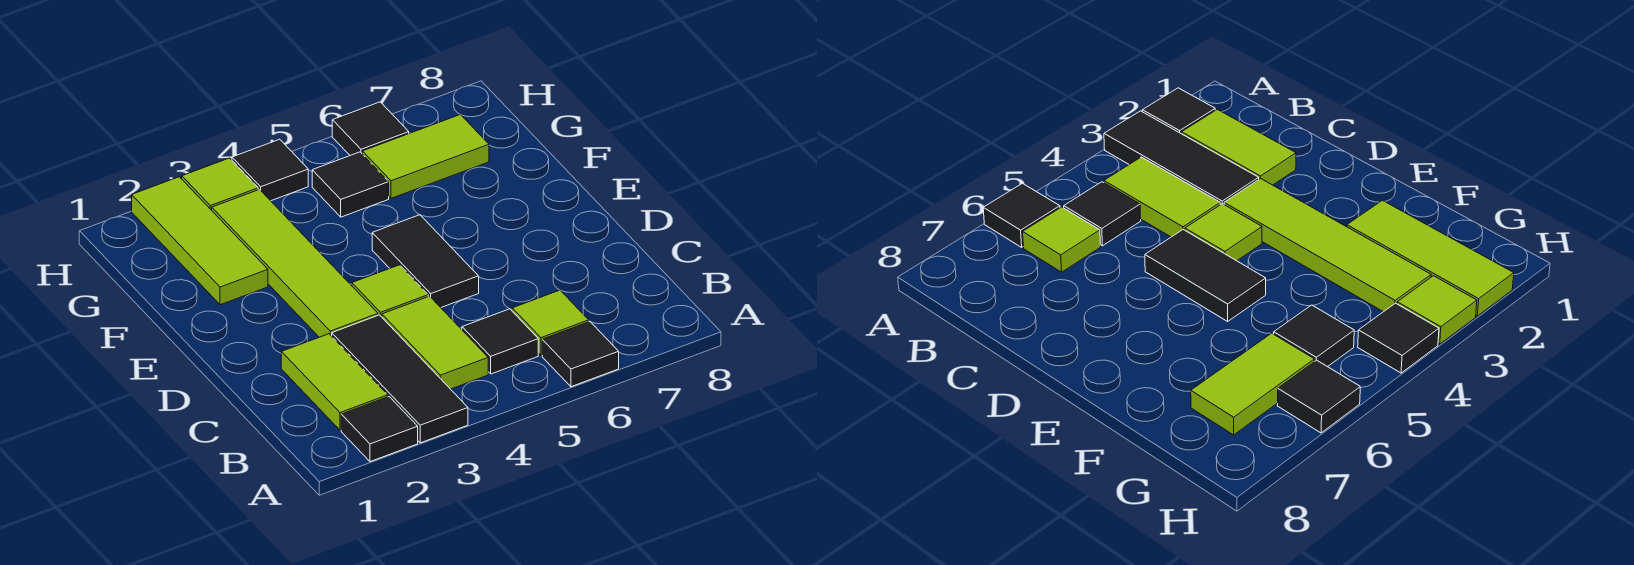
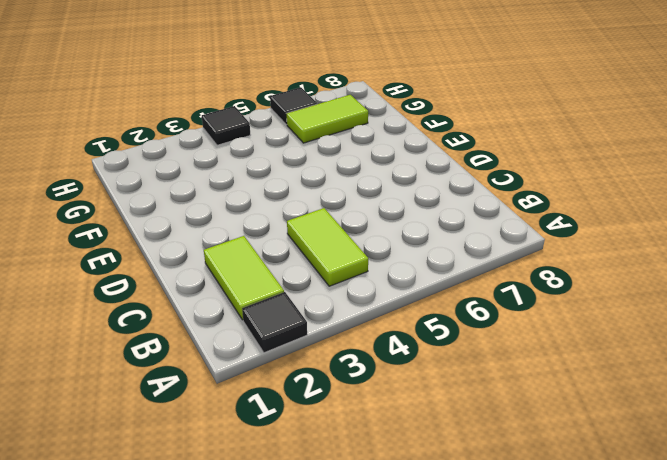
none -> black tile A3:C3 level 1
none -> black tile A6 level 1
none -> black tile B5 level 1

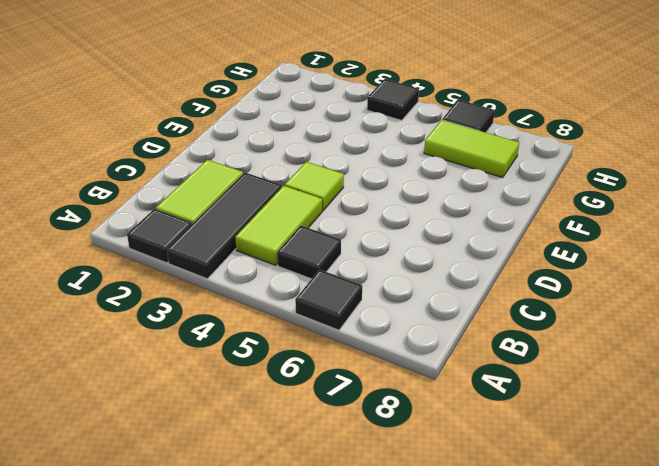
none -> lime tile B6 level 1
none -> lime tile D3:G3 level 1
none -> black tile D5:E5 level 1

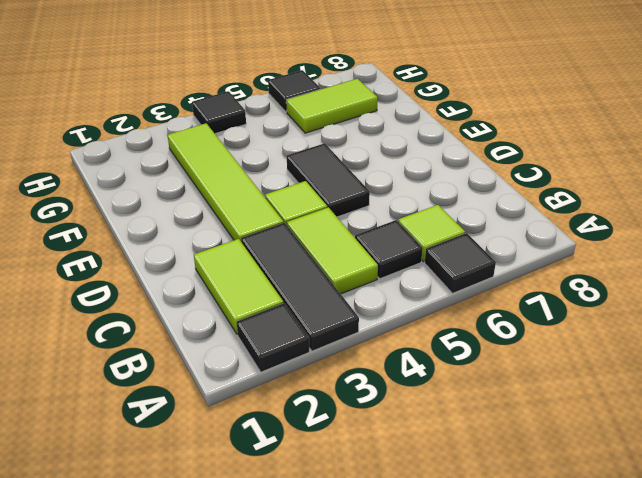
none -> lime tile F2:H2 level 1
none -> black tile G5 level 1
none -> lime tile H3 level 1

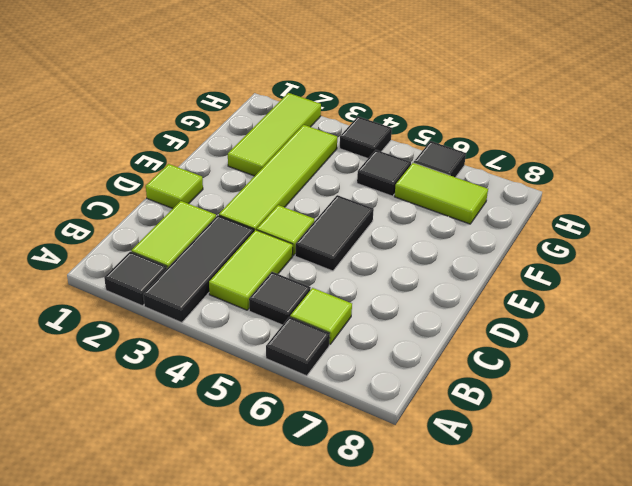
lime tile D1 level 1 -> lime tile H3 level 1

